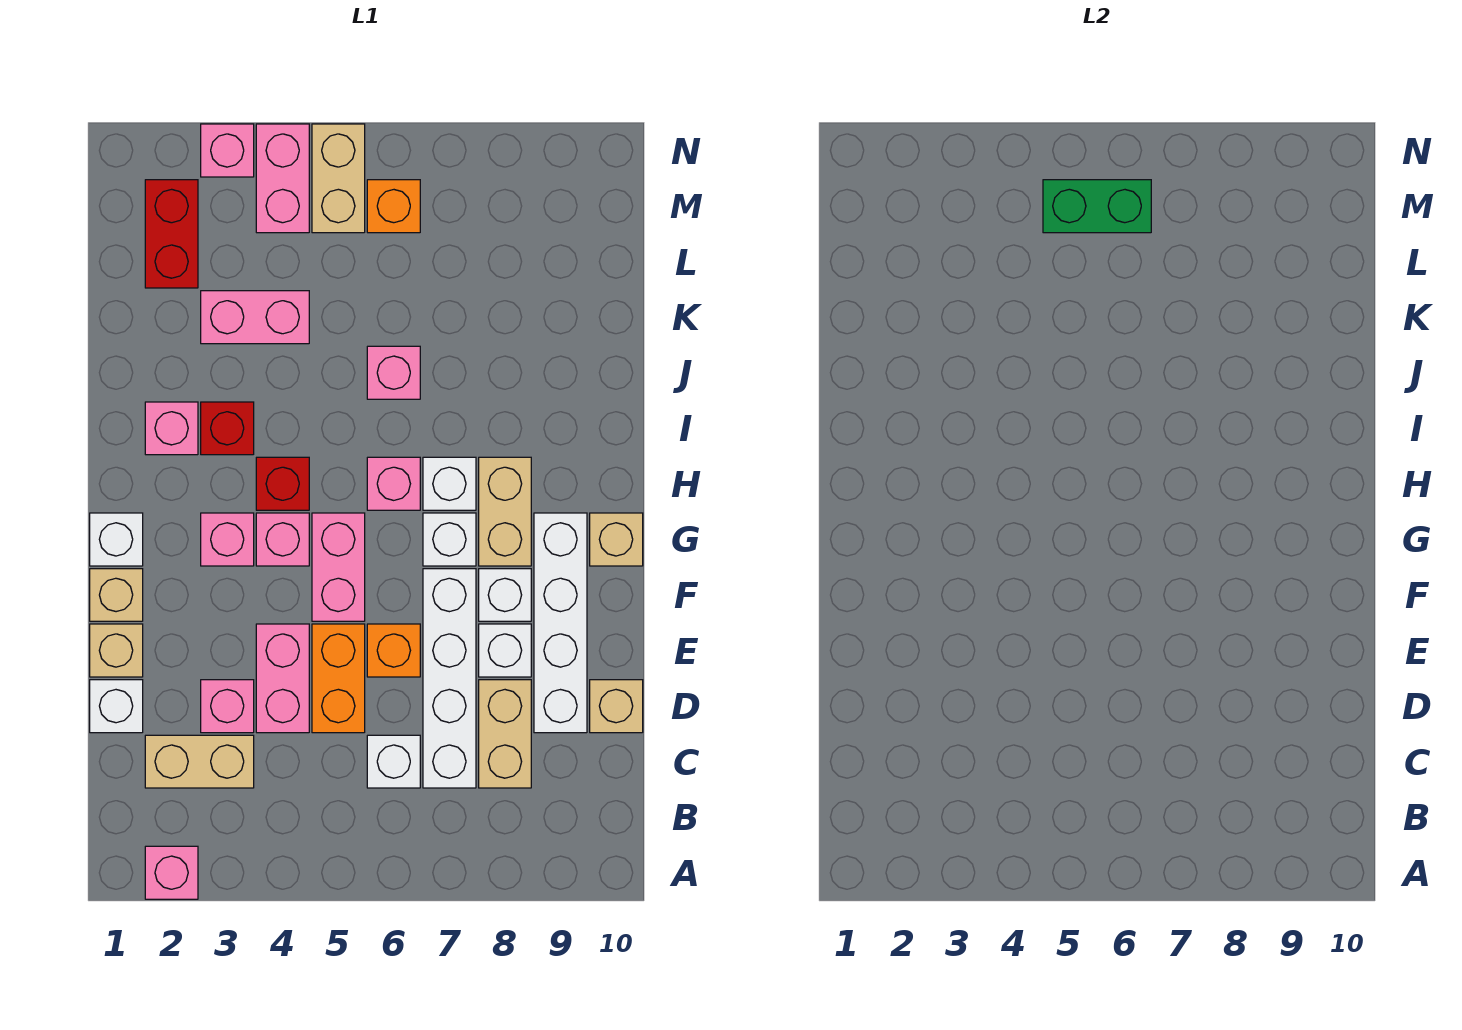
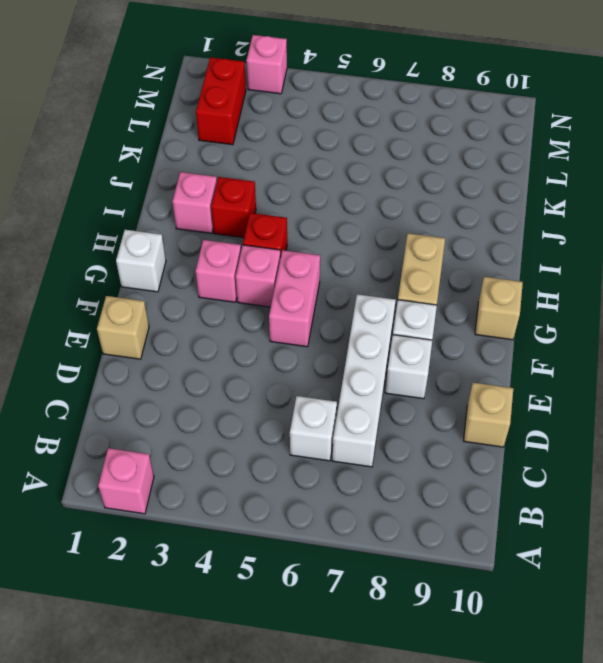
none -> tan brick C2:C3 level 1
none -> tan brick C8:D8 level 1
none -> white brick D1 level 1
none -> pink brick D3 level 1

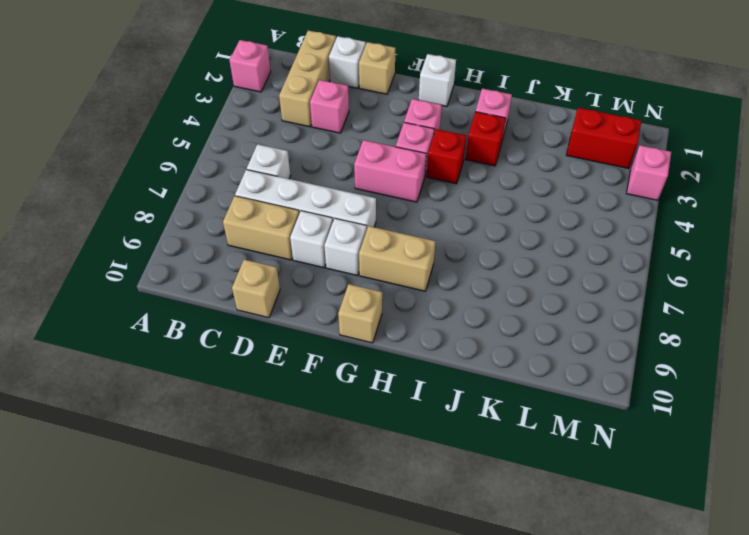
tan brick C1:C3 level 1 -> tan brick C2:C3 level 1
none -> pink brick D4:E4 level 1
none -> orange brick D5:E5 level 1
none -> white brick D9:G9 level 1
none -> orange brick E6 level 1

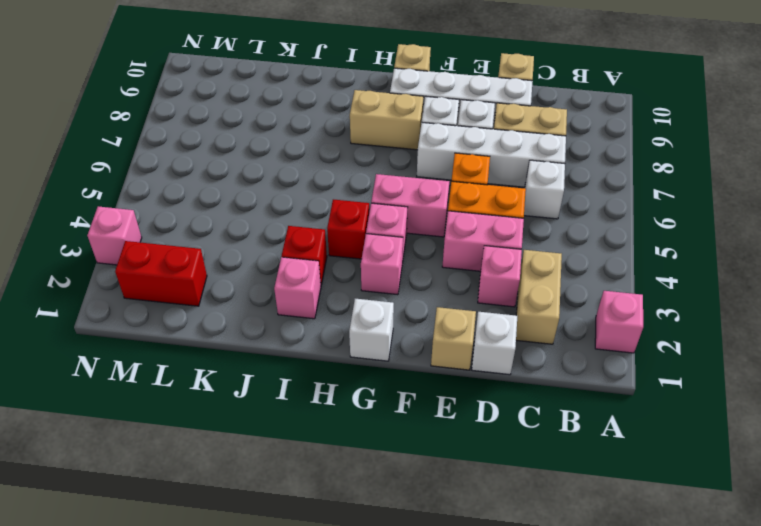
none -> tan brick F1 level 1
none -> white brick G7 level 1
none -> pink brick H6 level 1
none -> white brick H7 level 1

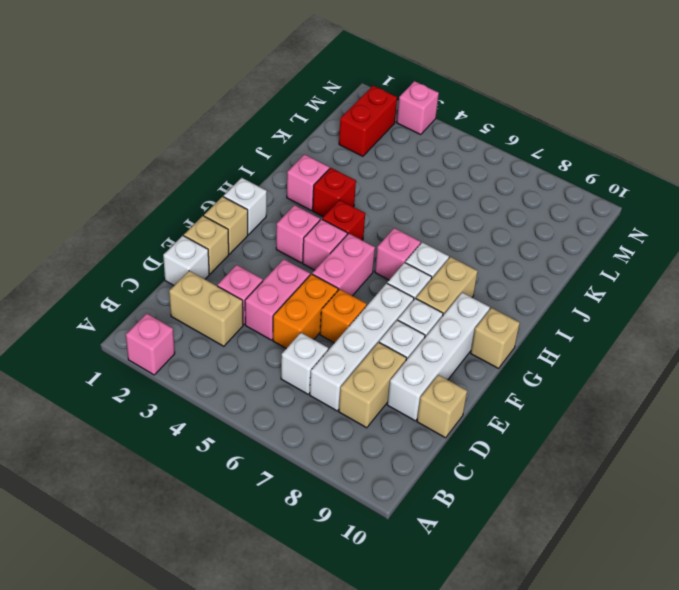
none -> pink brick J6 level 1
none -> pink brick K3:K4 level 1
none -> pink brick M4:N4 level 1
none -> tan brick M5:N5 level 1

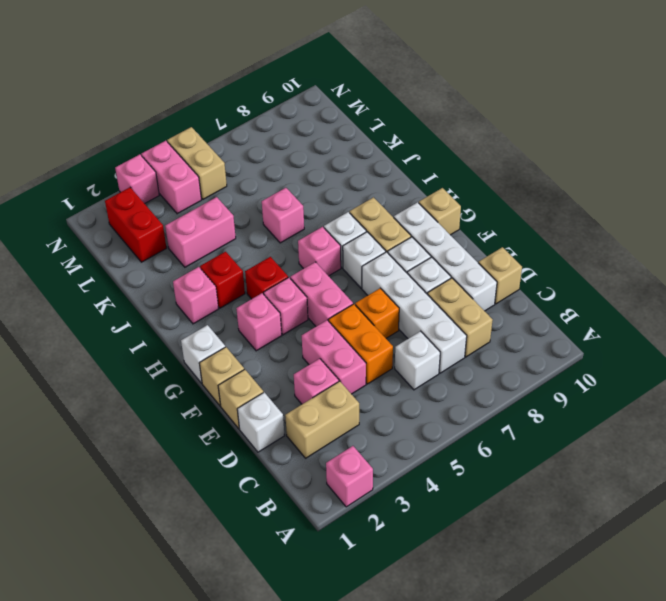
none -> orange brick M6 level 1
none -> green brick M5:M6 level 2

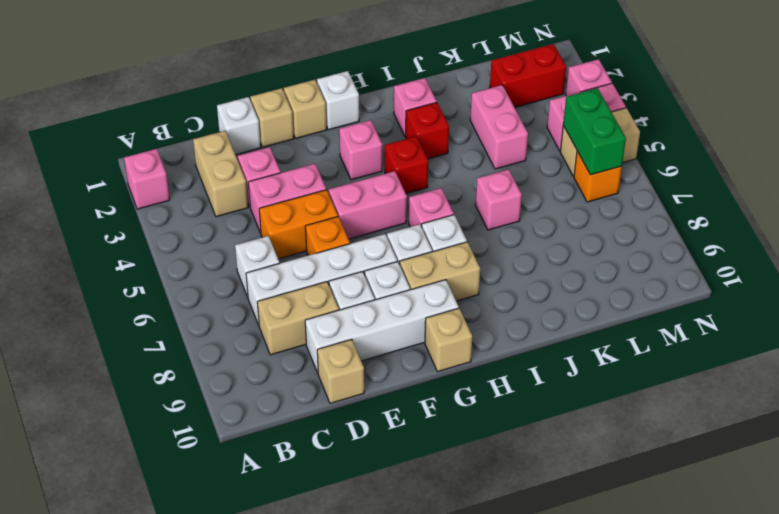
none -> pink brick G4 level 1

